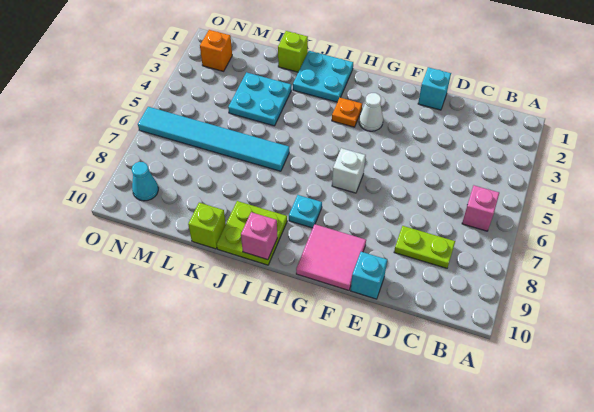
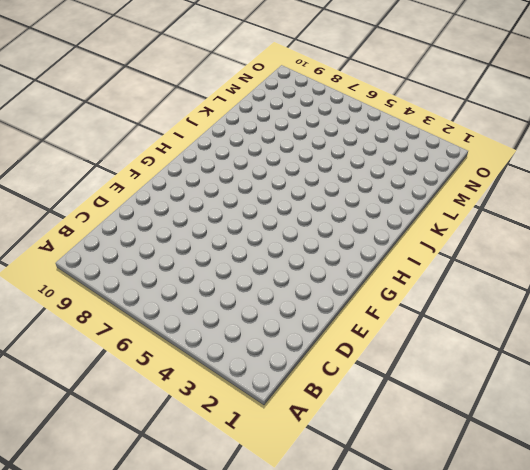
none -> pink brick B6 level 1
none -> lime plate C8:D8 level 1
none -> cyan brick E1 level 1

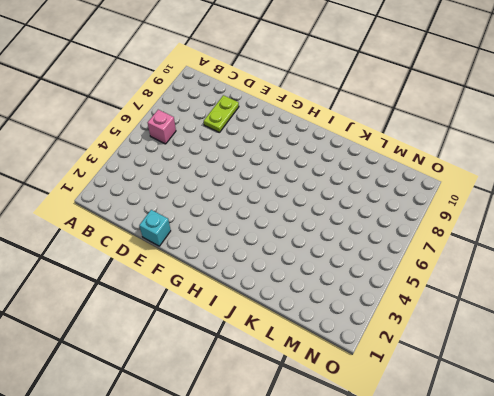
lime plate D8:D9 level 1 -> lime plate C8:D8 level 1
none -> cyan brick E10 level 1
none -> pink tile F9:G10 level 1
none -> white cone G3 level 1

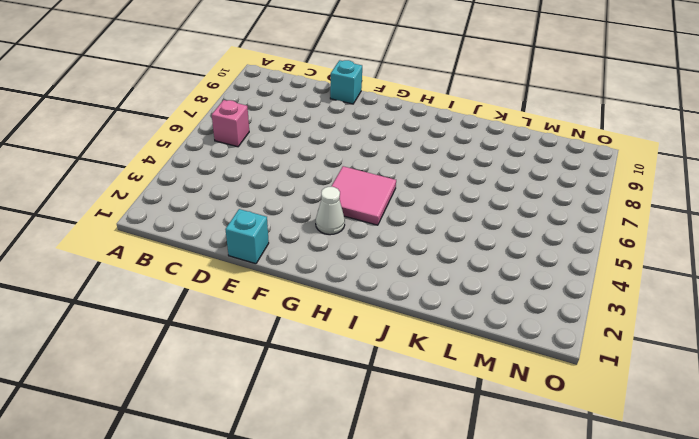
pink tile G4:H5 level 1 -> pink tile F9:G10 level 1
none -> lime plate C8:D8 level 1
none -> white brick G6 level 1
none -> orange plate H3 level 1

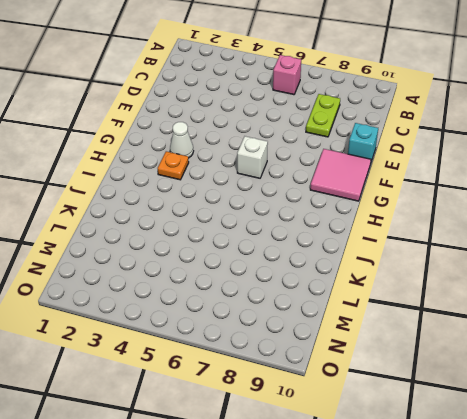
none -> cyan brick E1 level 1
none -> cyan plate H8 level 1
none -> cyan plate I1:J2 level 1

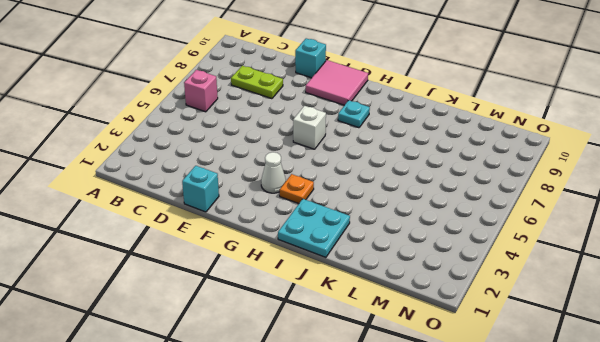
none -> lime plate I9:J10 level 1
none -> cyan tile J6:O6 level 1
none -> lime brick K1 level 1

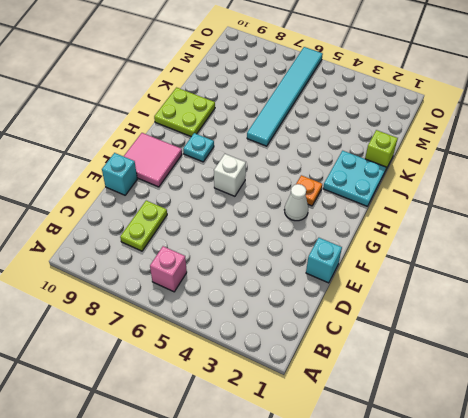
none -> cyan plate K3:L4 level 1
none -> lime brick K10 level 1
none -> orange brick N2 level 1

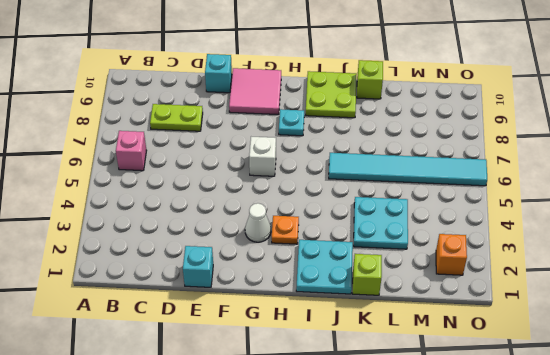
none -> cyan cone N9 level 1
none -> pink brick I10 level 2

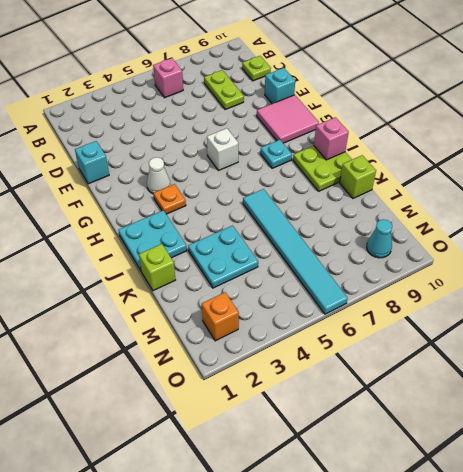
lime plate C10 level 1 -> none

